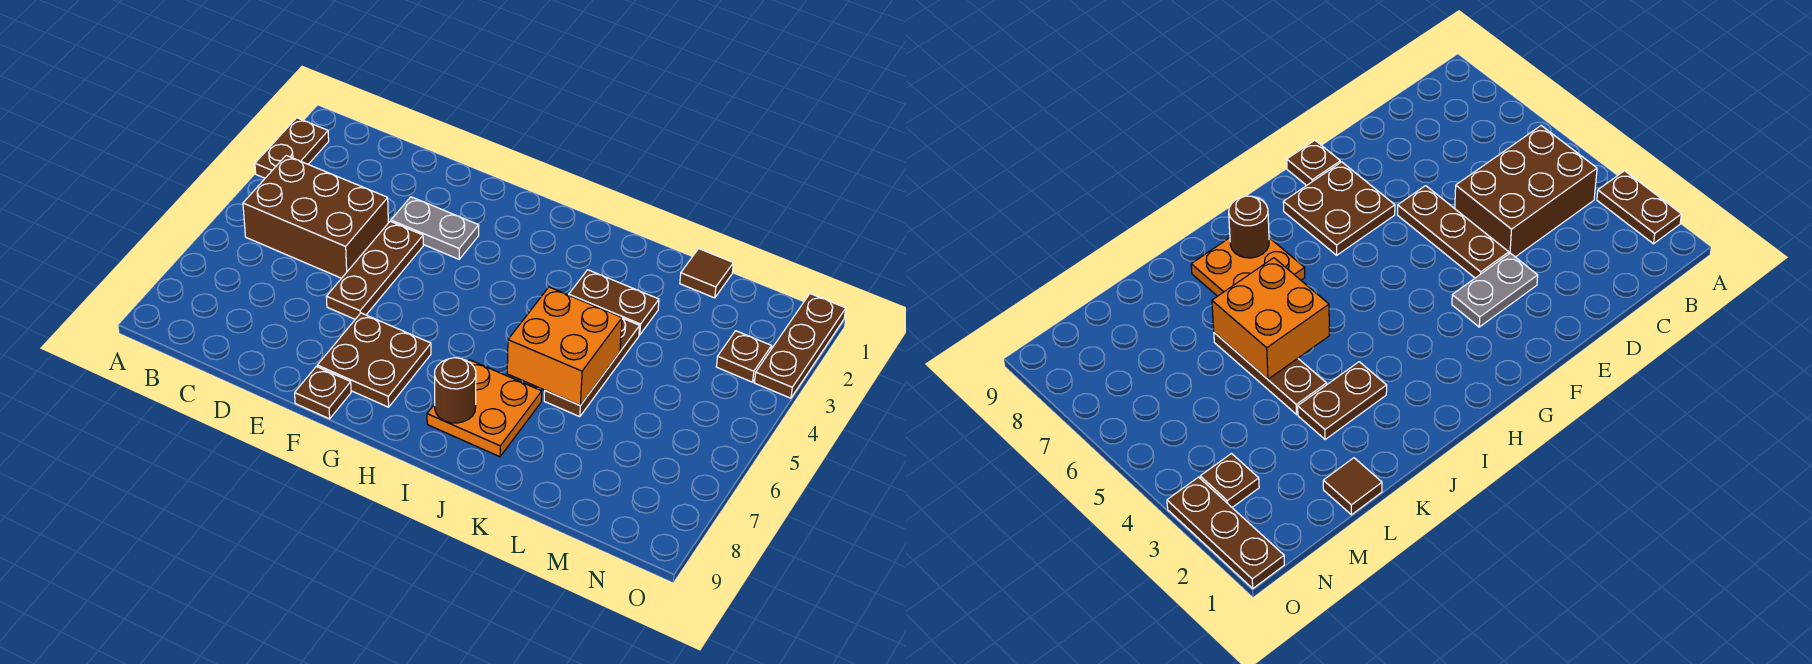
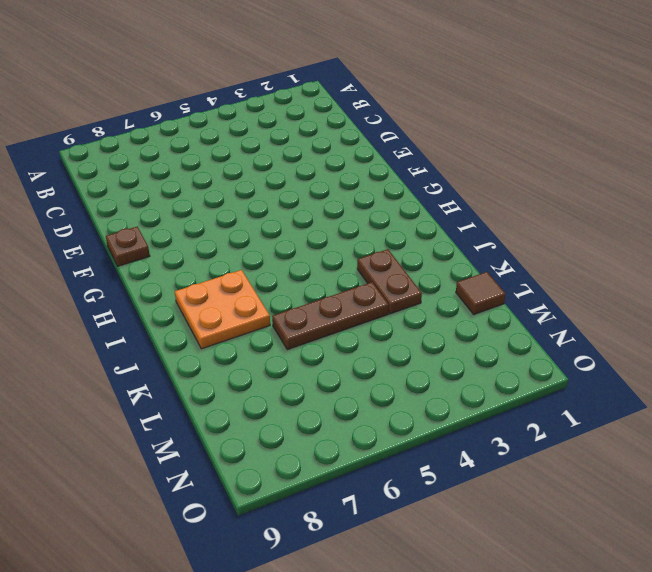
none -> brown plate A2:A3 level 1
none -> brown brick B4:D5 level 1
none -> grey plate E3:F3 level 1

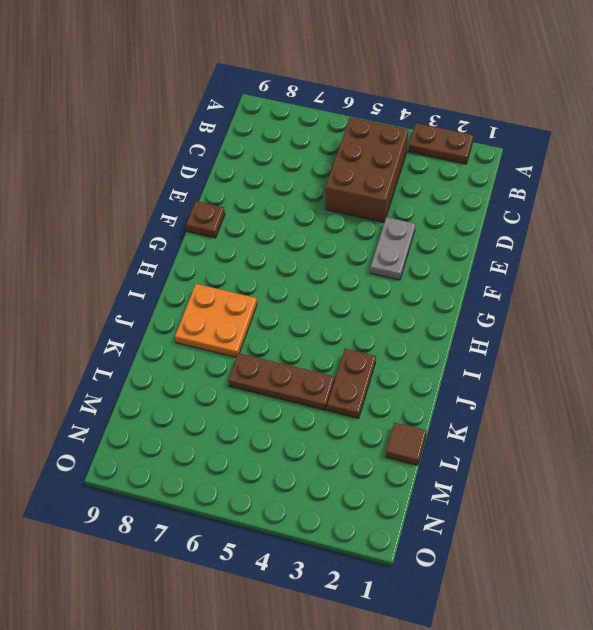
none -> brown plate E4:E6 level 1
none -> brown plate F7:G8 level 1
none -> brown plate N3 level 1

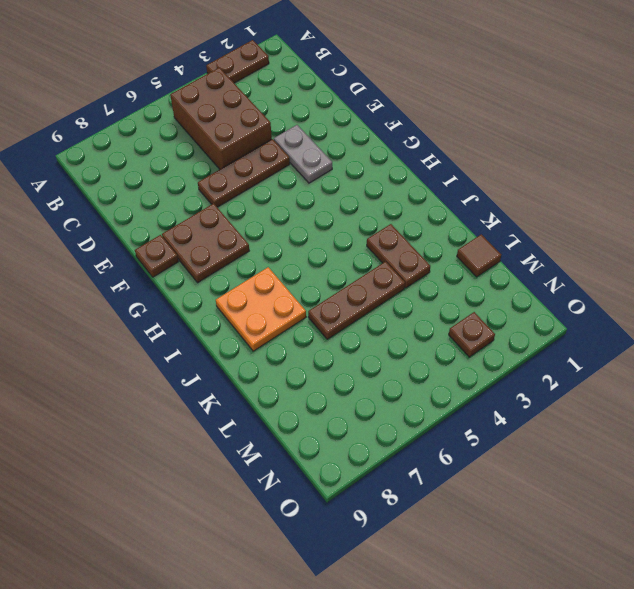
none -> brown plate O1:O3 level 1
none -> brown round brick I8 level 2
none -> orange brick J5:K6 level 2

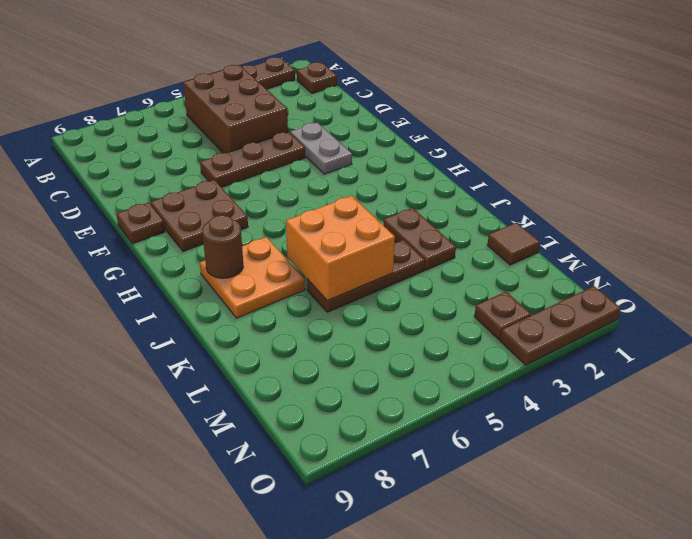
brown plate B1 level 1 -> none

